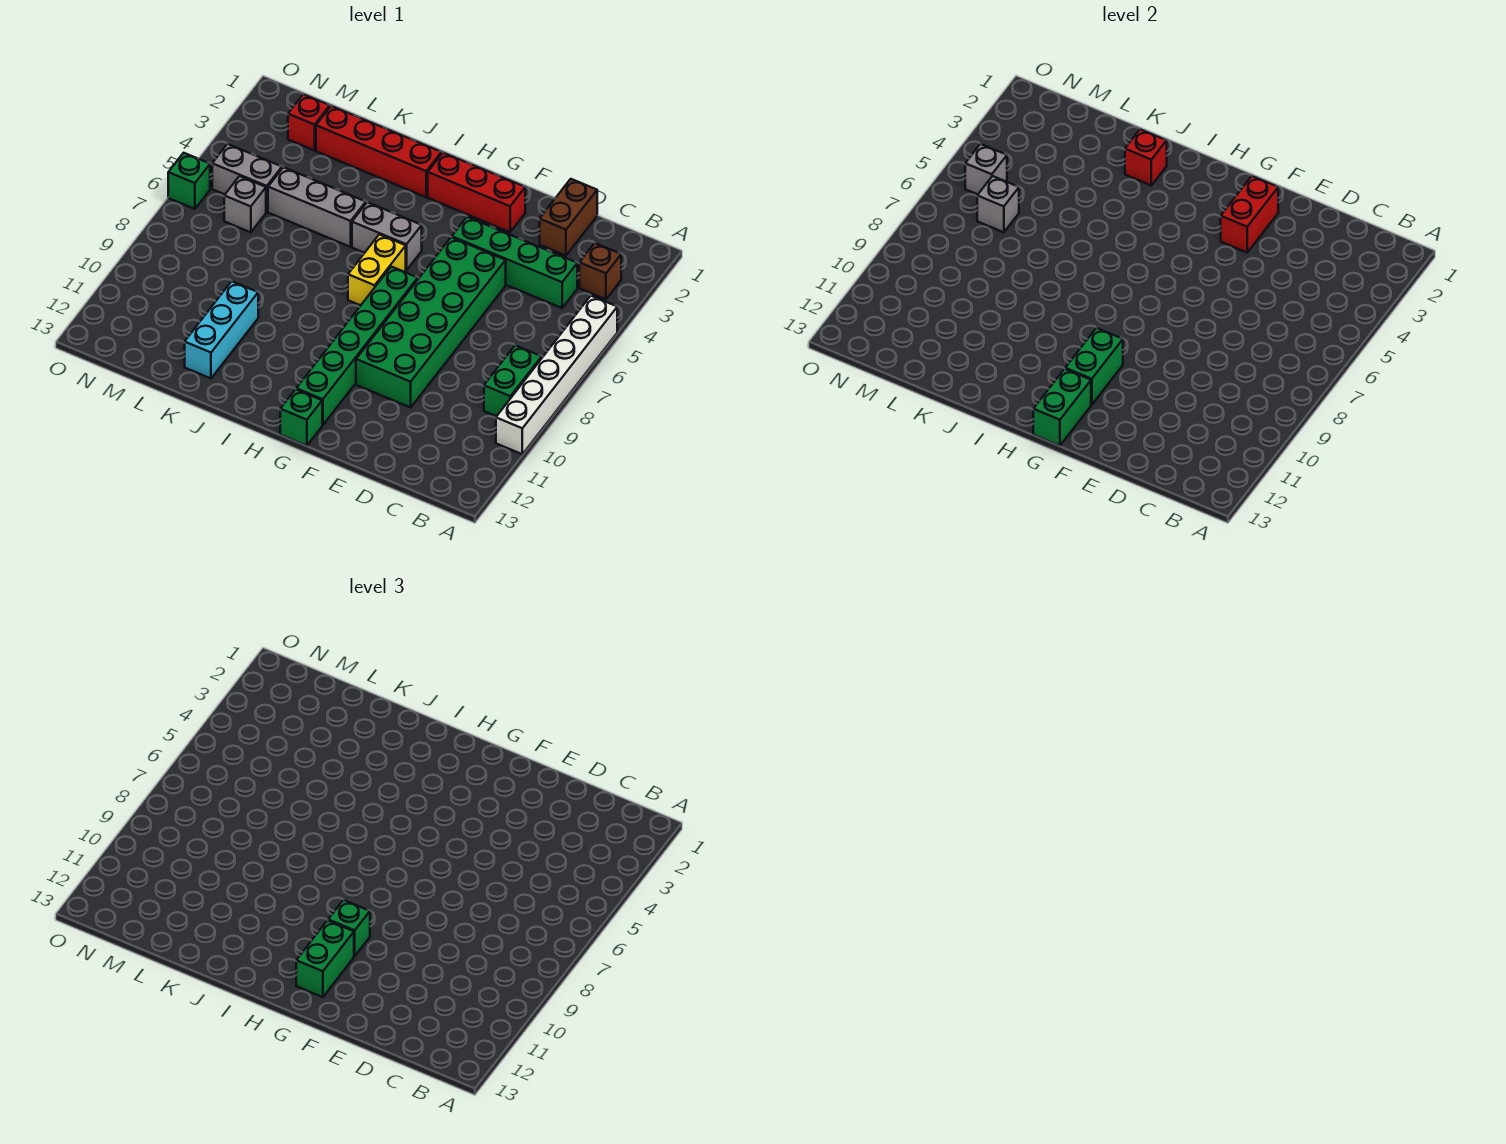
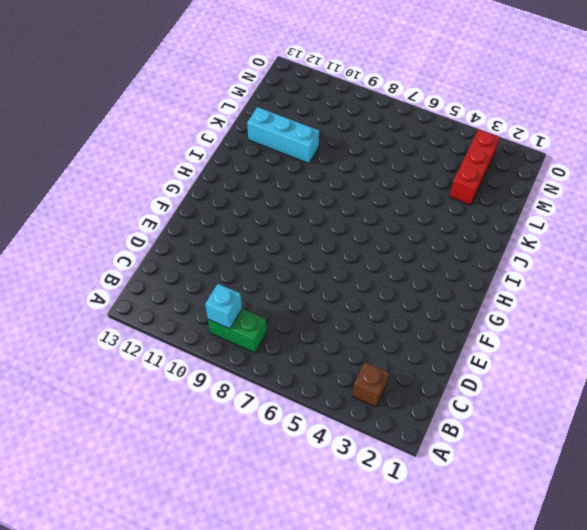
cyan brick B9 level 2 -> none
red brick L3:N3 level 1 -> red brick F2:H2 level 1
none -> white brick A5:A10 level 1
none -> green brick C4:F4 level 1
none -> brown brick D1:D2 level 1

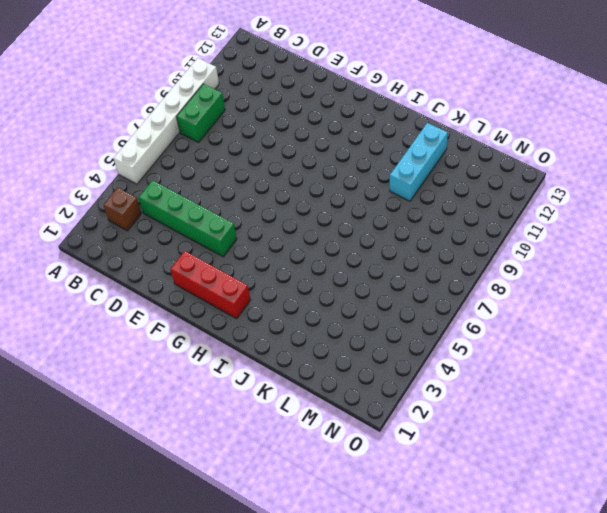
none -> brown brick D1:D2 level 1
none -> green brick E5:F10 level 1
none -> green brick G7:G12 level 1

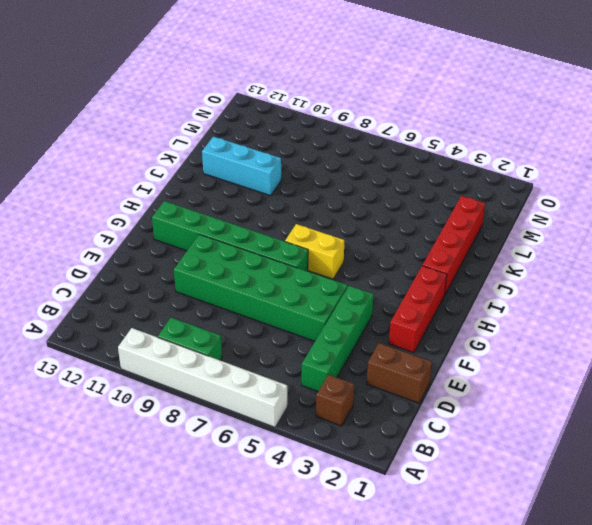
none -> green brick G13 level 1
none -> grey brick H5:I5 level 1
none -> grey brick J5:L5 level 1

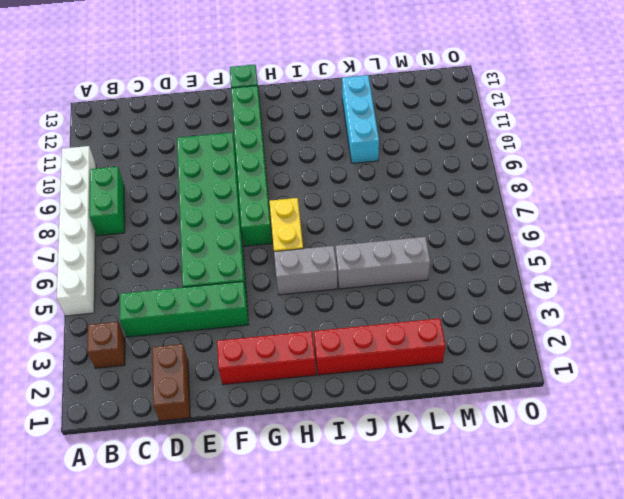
none -> red brick M2 level 1
none -> grey brick M5:N5 level 1
none -> grey brick M6 level 1

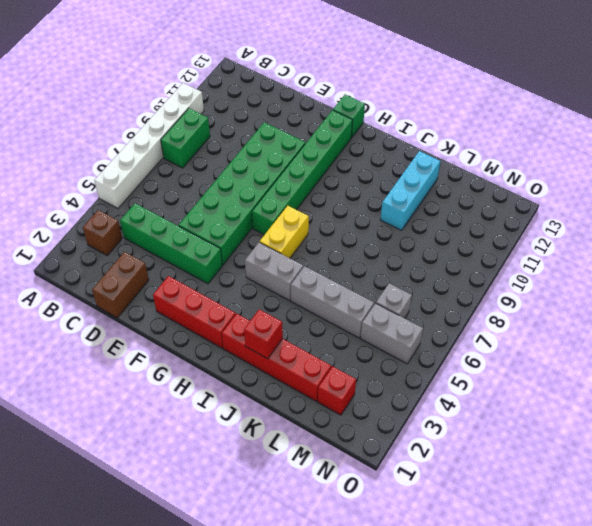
none -> green brick O6 level 1
none -> red brick F2:F3 level 2
none -> green brick G10:G11 level 2

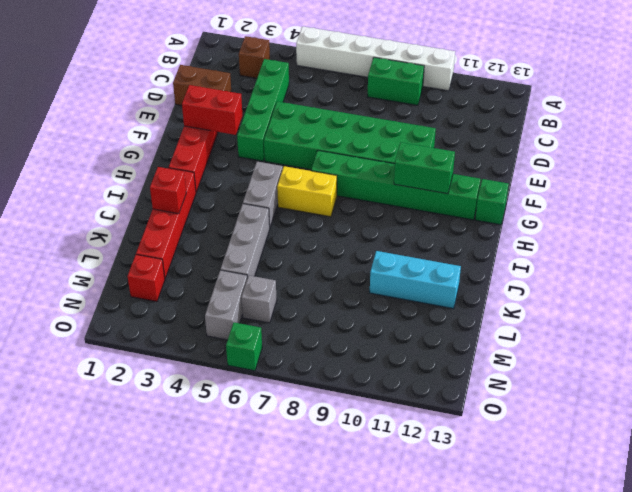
none -> green brick G12:G13 level 2
none -> grey brick M6 level 2
none -> grey brick N5 level 2

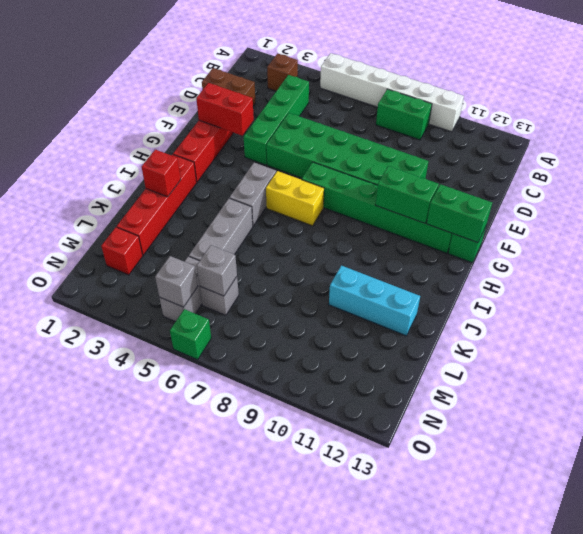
none -> green brick G10 level 3
none -> green brick G11:G12 level 3

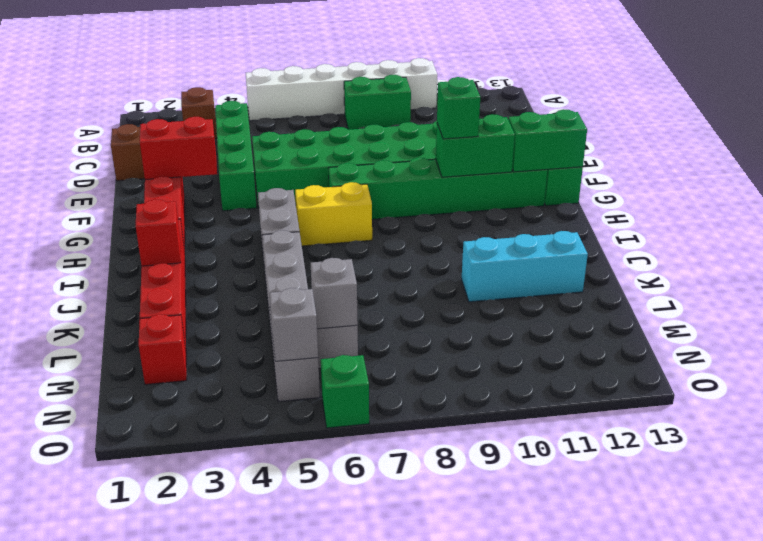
none -> green brick G11:G12 level 3

